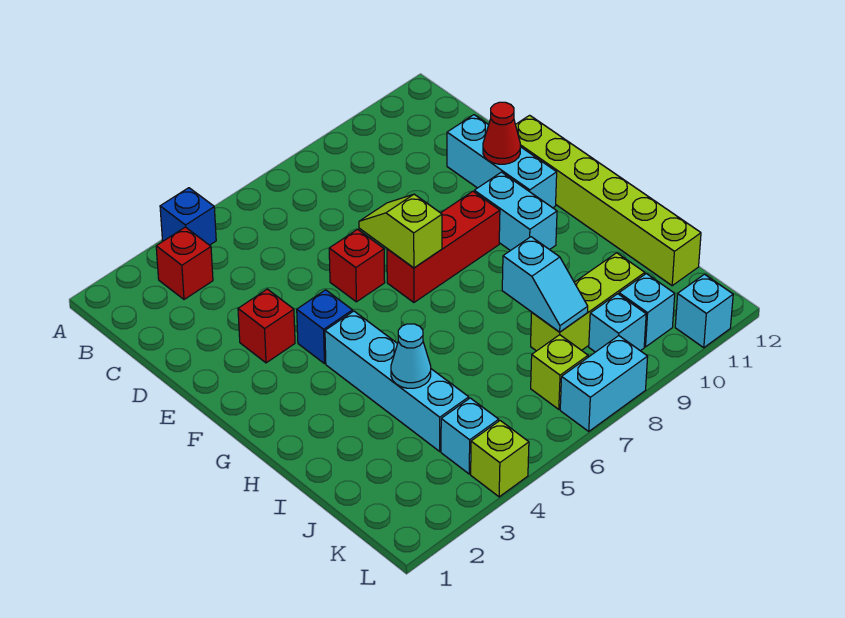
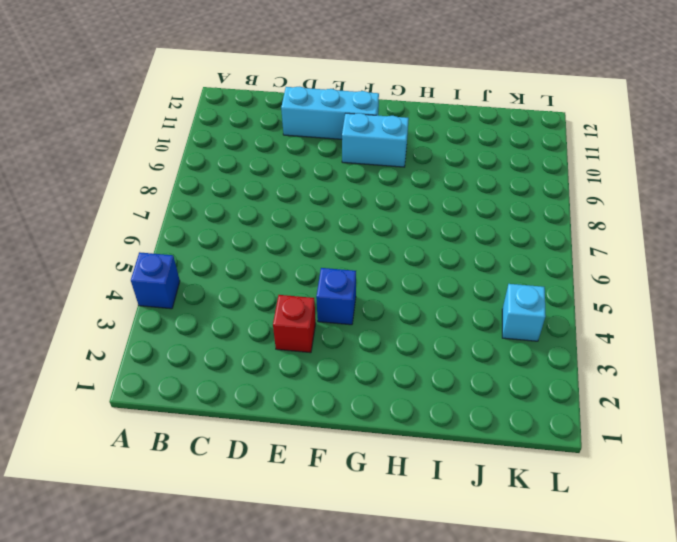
none -> red brick B3 level 1
none -> red brick E6 level 1
none -> lime brick E12:J12 level 1

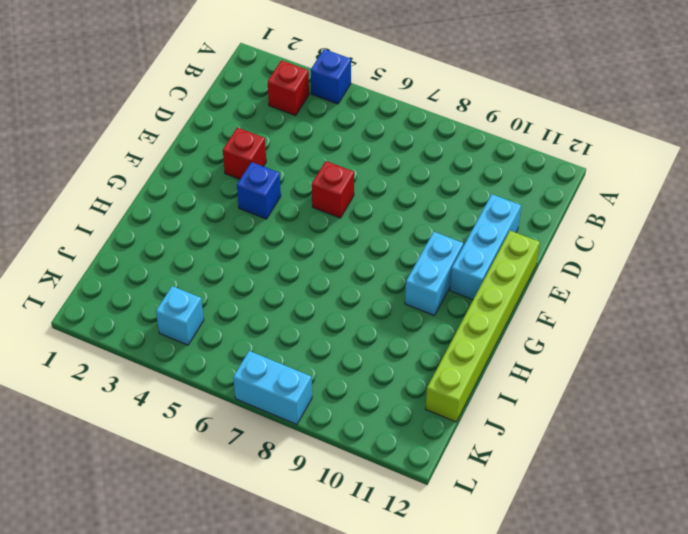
none -> red brick F7:F9 level 1
none -> cyan brick G4:J4 level 1
none -> lime brick J8:J10 level 1

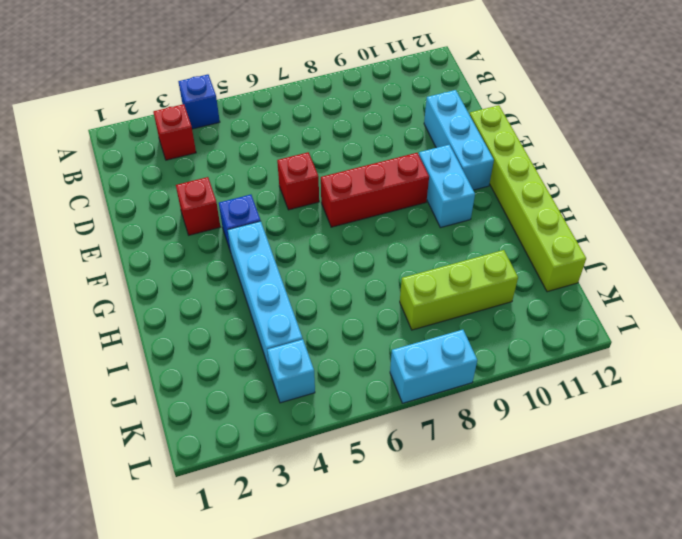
none -> lime brick K7 level 1
none -> cyan brick K9 level 1
none -> cyan brick K10 level 1

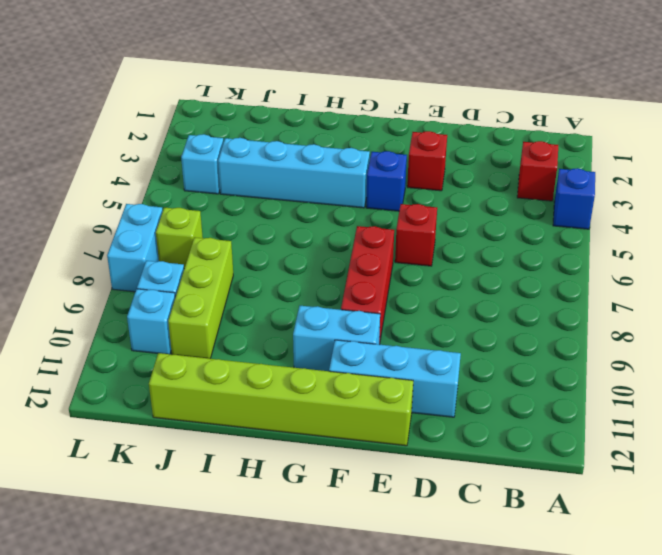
none -> lime brick L4 level 1
none -> cyan brick L11 level 1
none -> lime slope E7:F7 level 2 top F

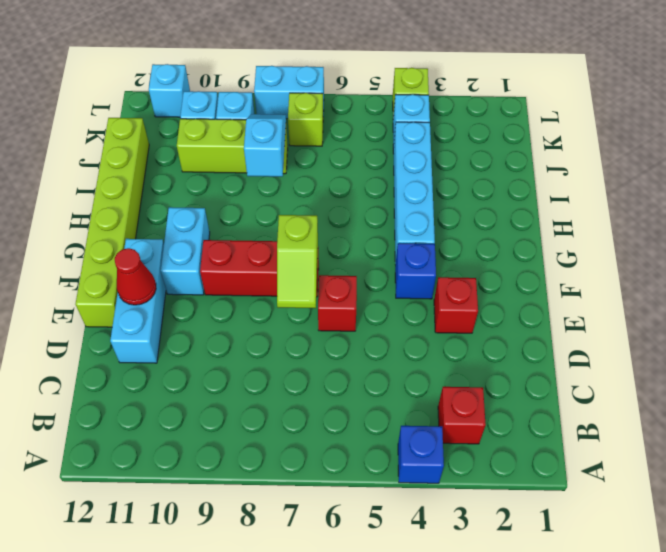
none -> cyan cone I4 level 2

